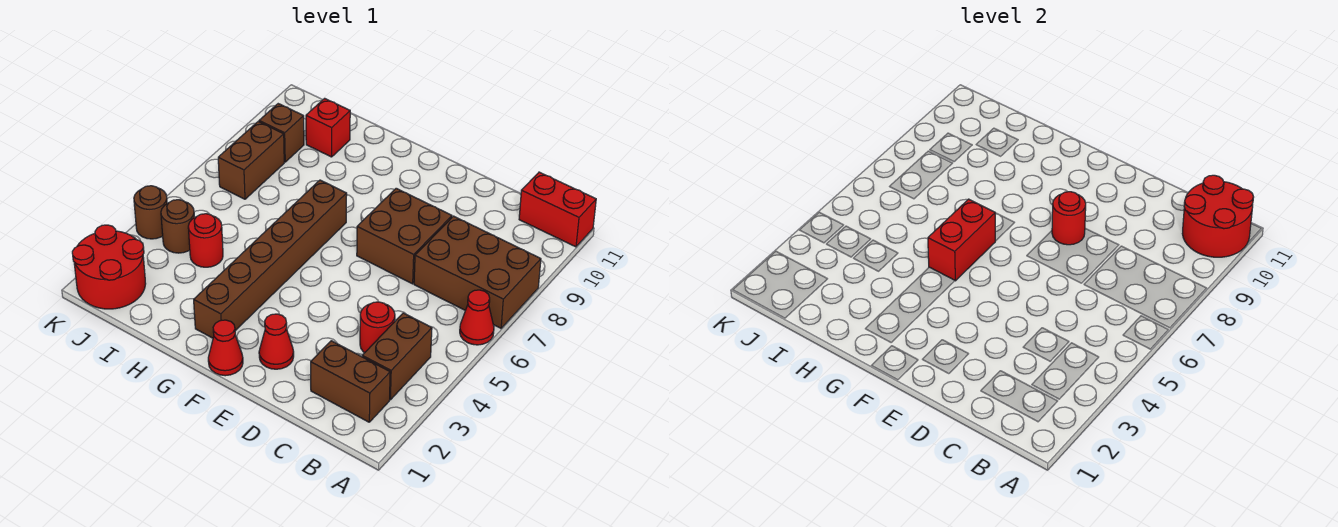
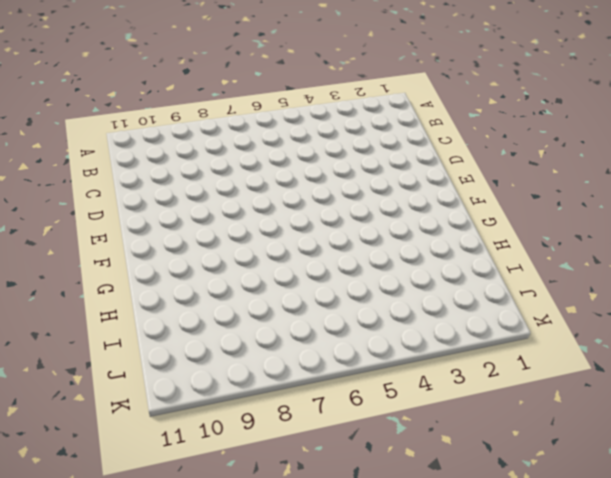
none -> red cone A6 level 1
none -> brown brick A7:C8 level 1
none -> red brick A11:B11 level 1

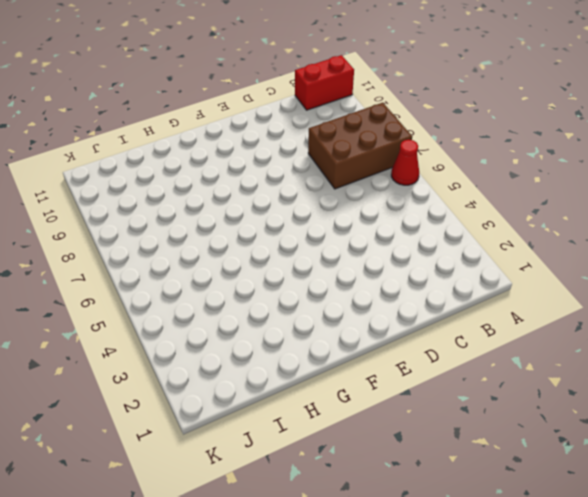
none -> brown brick B2:C2 level 1
none -> brown brick B3:B4 level 1
none -> red round brick C4 level 1

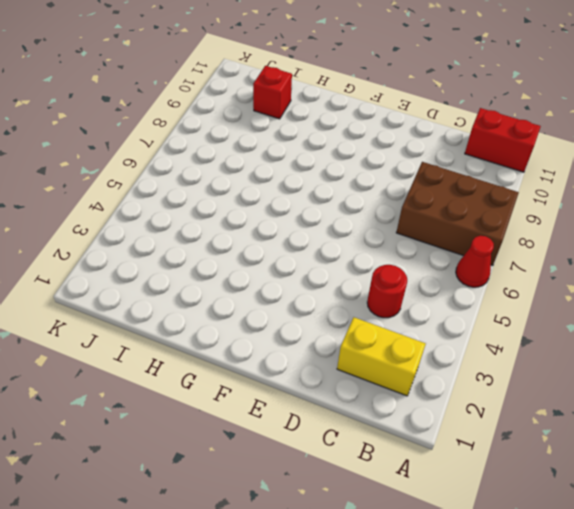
yellow brick B2:C2 level 1 -> brown brick B2:C2 level 1
none -> brown brick B3:B4 level 1
none -> brown brick D7:E8 level 1
none -> red cone E2 level 1

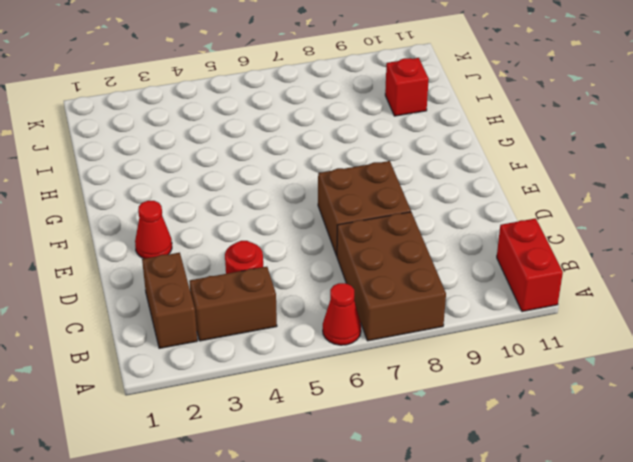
none -> red cone F1 level 1
none -> brown brick G2:G7 level 1
none -> red round brick I4 level 1

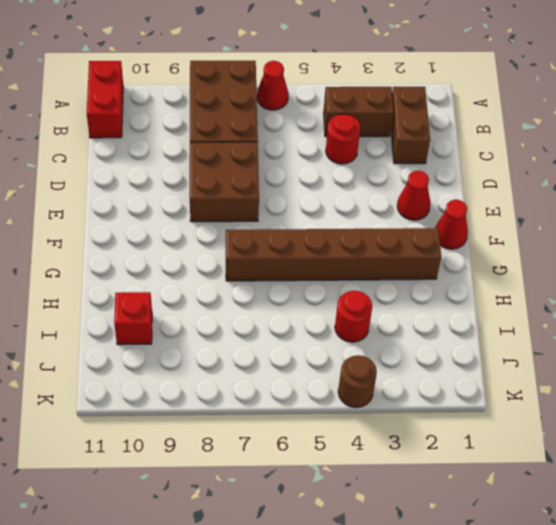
none -> red round brick J1:K2 level 1
none -> brown round brick J4 level 1
none -> brown brick J7:J8 level 1

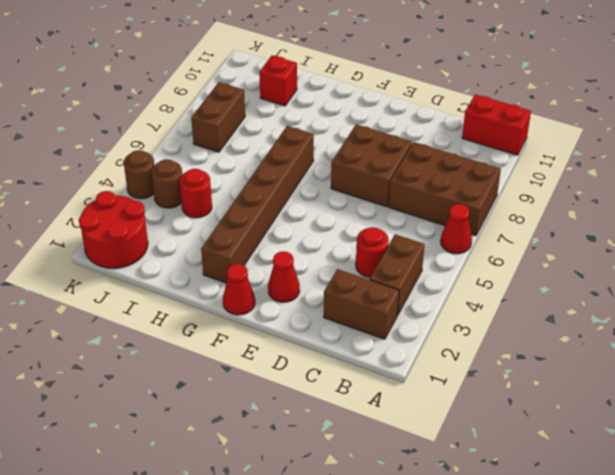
none -> brown brick J9 level 1
none -> red round brick A10:B11 level 2
none -> red round brick E8 level 2

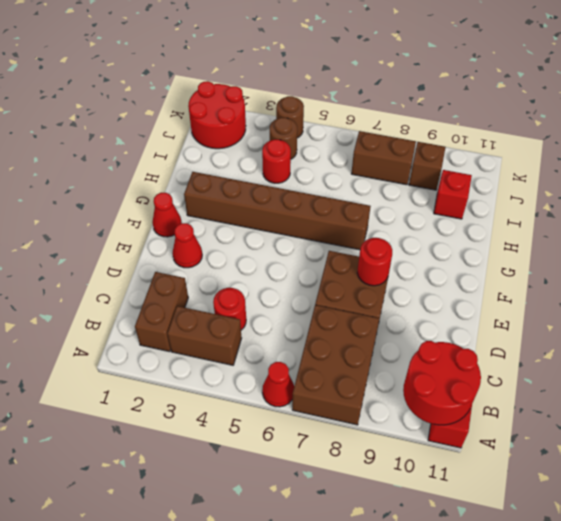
none -> red brick G5:G6 level 2

